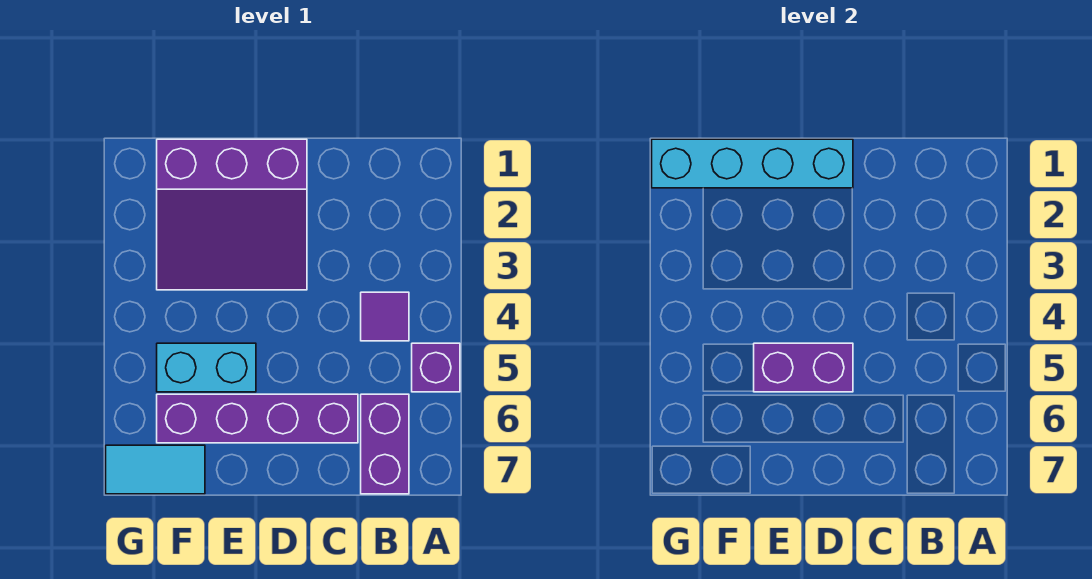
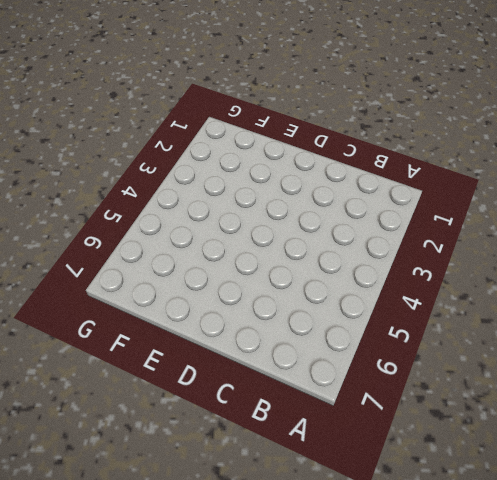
none -> purple brick A5 level 1
none -> purple tile B4 level 1

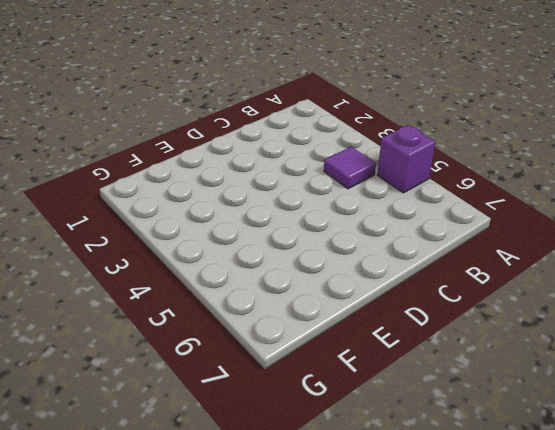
none -> purple brick B6:B7 level 1
none -> purple brick C6:F6 level 1

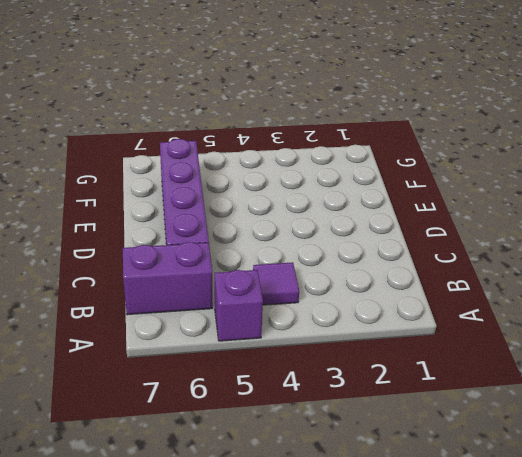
none -> purple slope D1:F3 level 1 top 1
none -> cyan brick E5:F5 level 1

